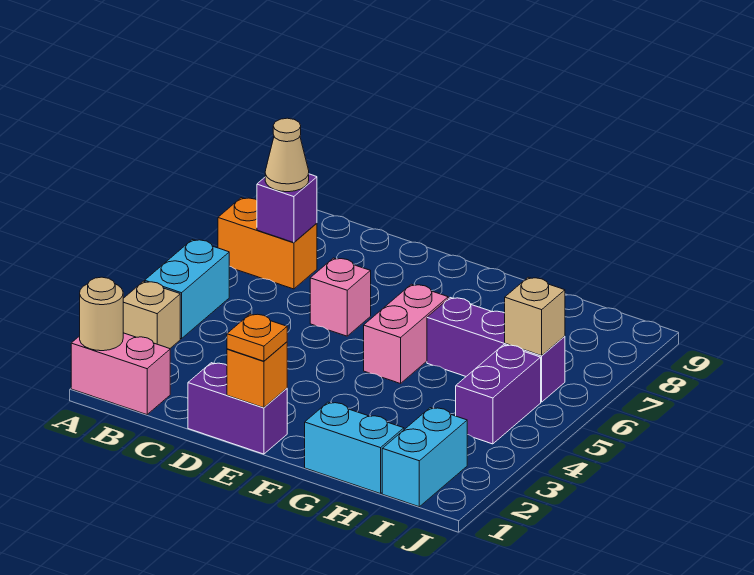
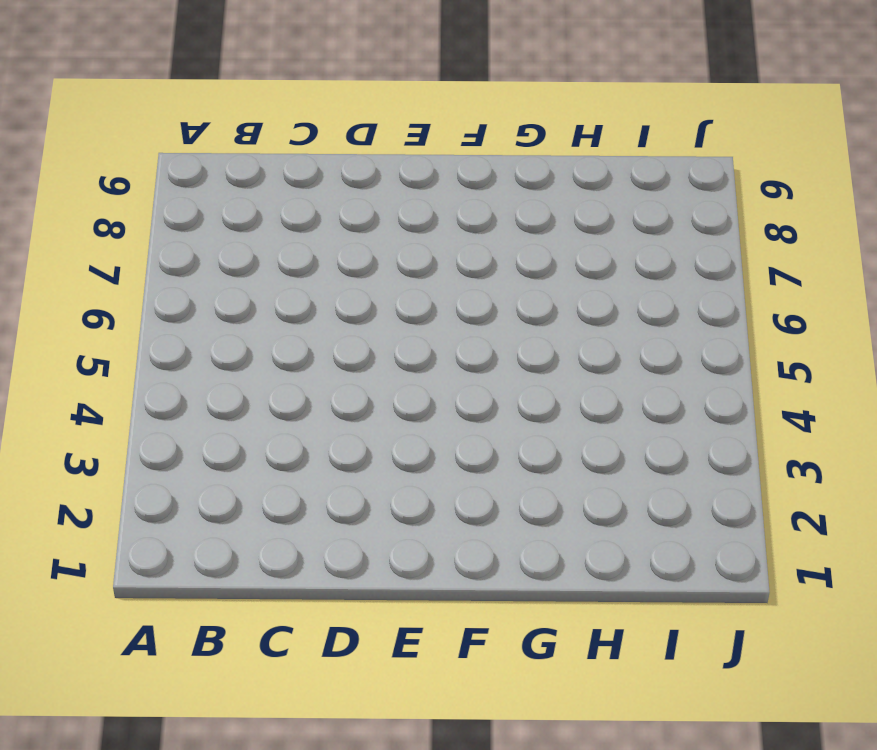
none -> pink brick A1:B1 level 1
none -> tan brick A3 level 1
none -> cyan brick A4:A5 level 1

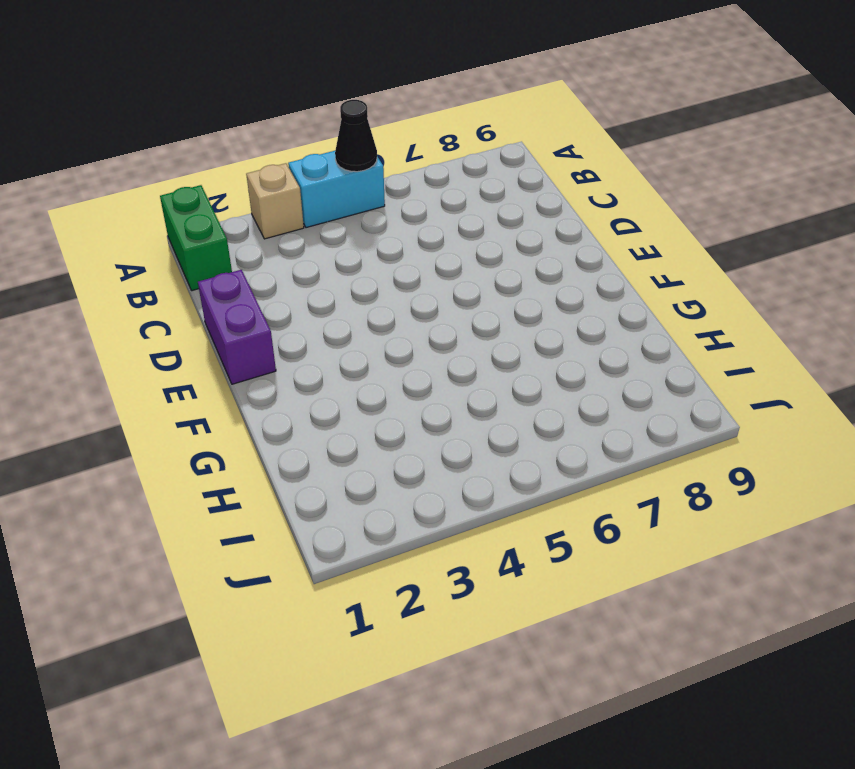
green brick A1:B1 level 1 -> pink brick A1:B1 level 1
black cone A5 level 2 -> none
none -> orange brick A7:B7 level 1
none -> pink brick D6 level 1
none -> pink brick F5:F6 level 1

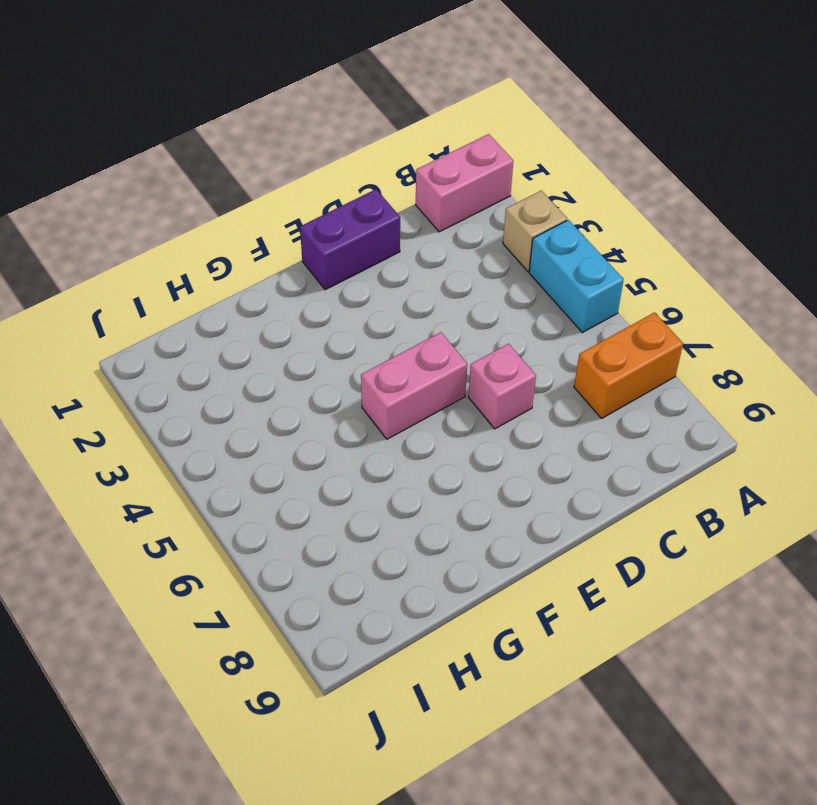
pink brick E5:F5 level 1 -> pink brick F5:F6 level 1
none -> cyan brick G1:H1 level 1
none -> purple brick G6:I6 level 1
none -> cyan brick I1:I2 level 1

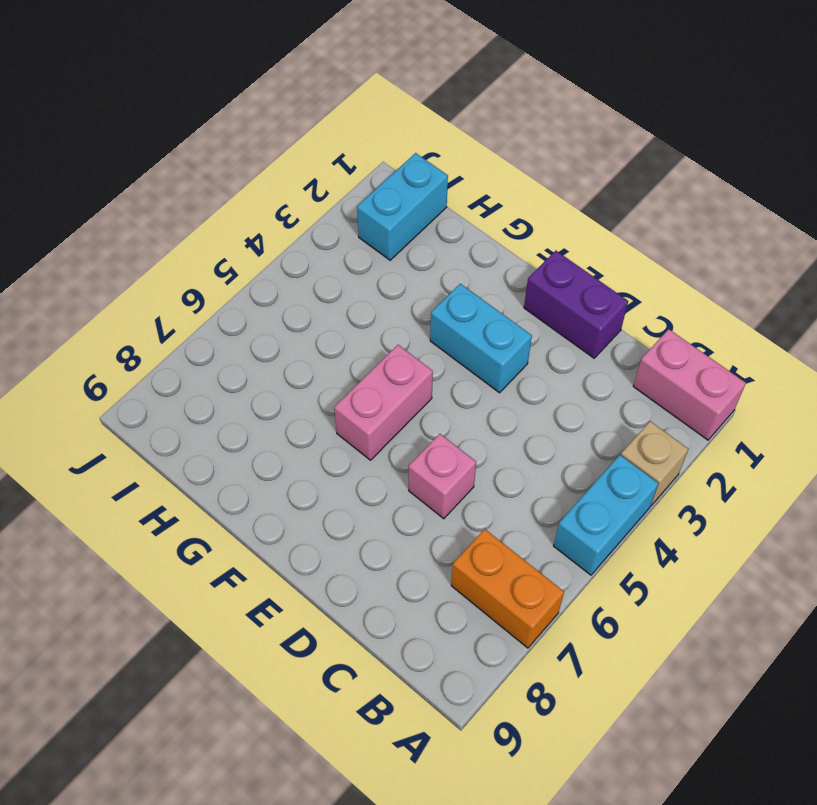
cyan brick E3:F3 level 1 -> cyan brick G1:H1 level 1
none -> purple brick G6:I6 level 1
none -> purple brick I4:I5 level 1
none -> tan round brick A1 level 2

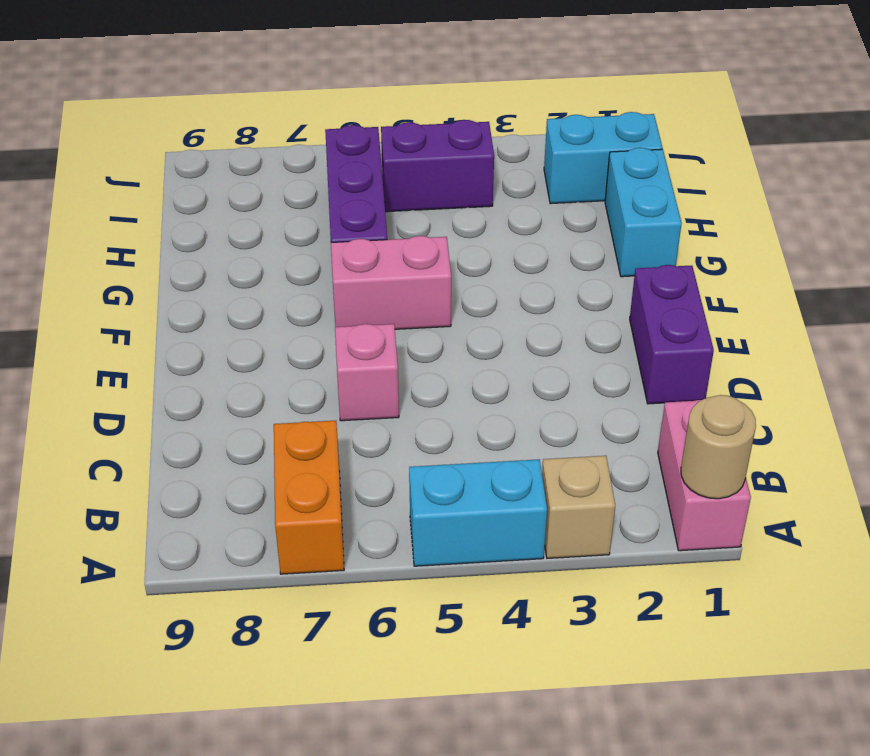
none -> purple brick B7 level 2
none -> orange brick E1 level 2
none -> tan brick I6 level 2

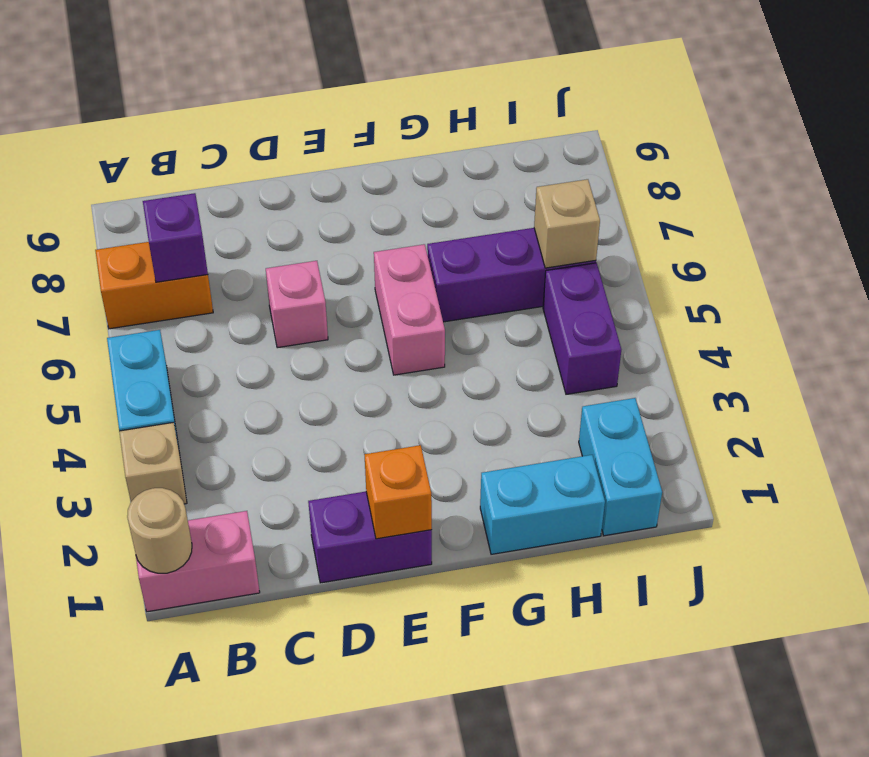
none -> tan cone B7 level 3
none -> orange plate E1 level 3

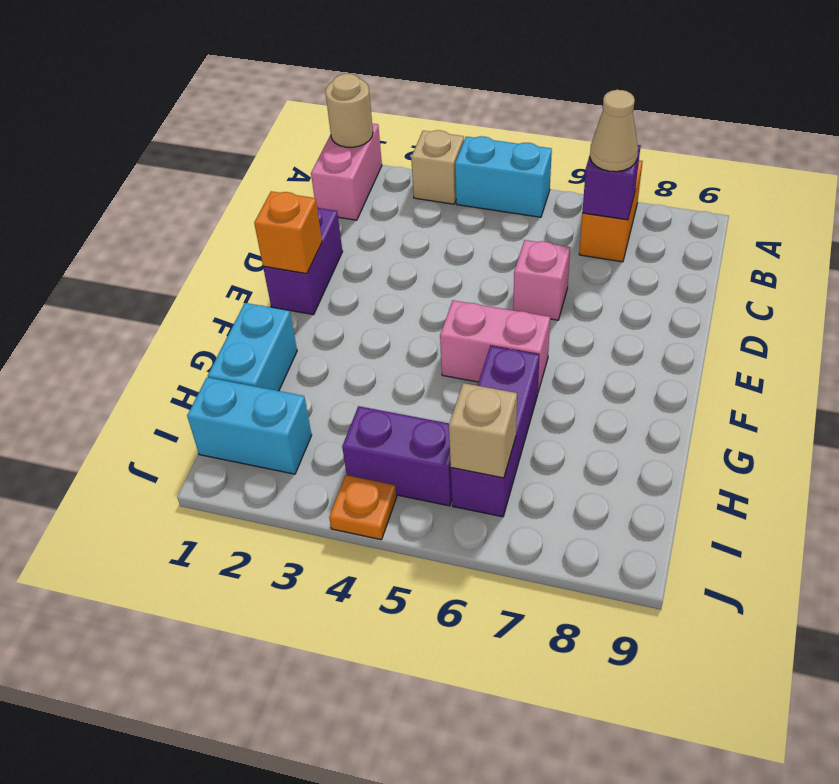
orange plate J4 level 1 -> orange plate E1 level 3

